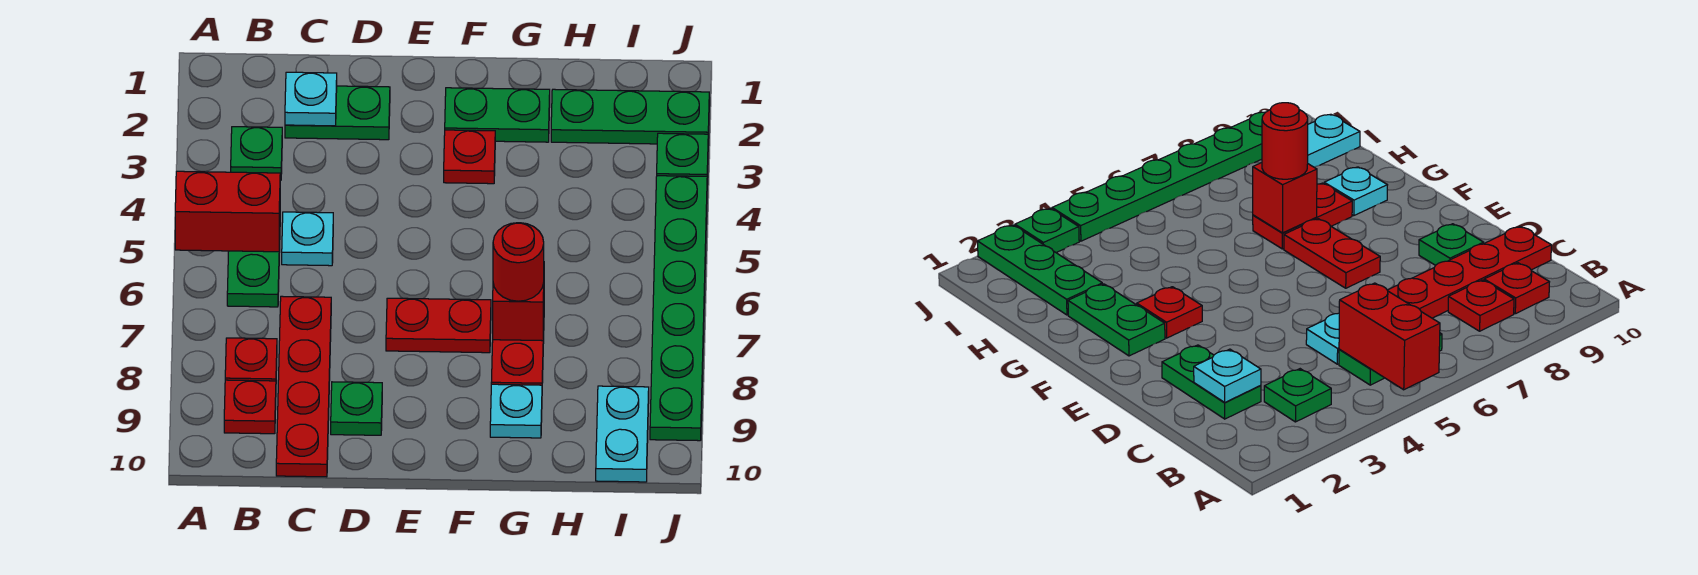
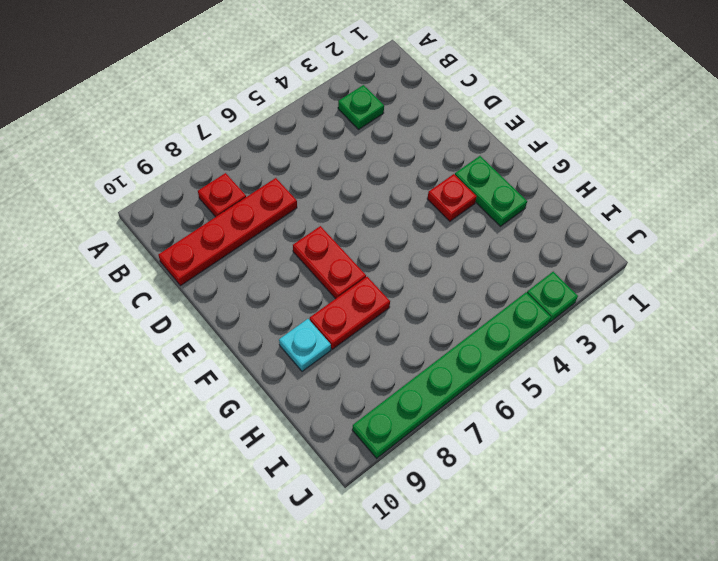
none -> green plate B5:B6 level 1
none -> red plate B9 level 1
none -> green plate C2:D2 level 1

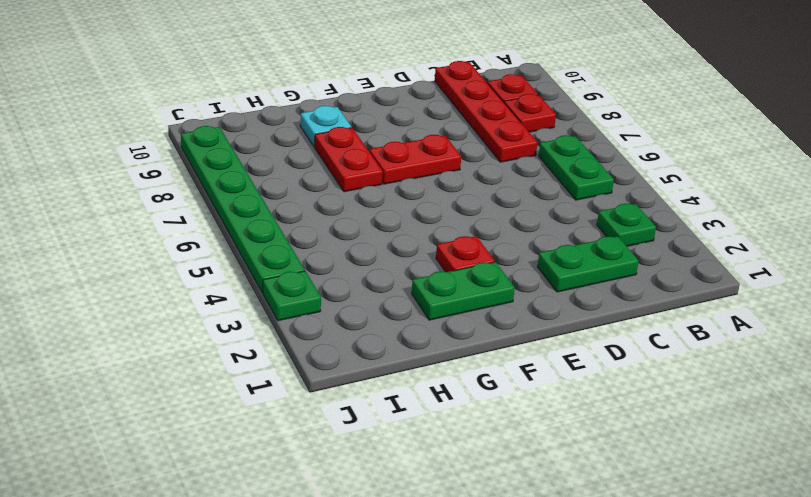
none -> cyan plate C5 level 1
none -> green plate D9 level 1
none -> green plate H2:J2 level 1

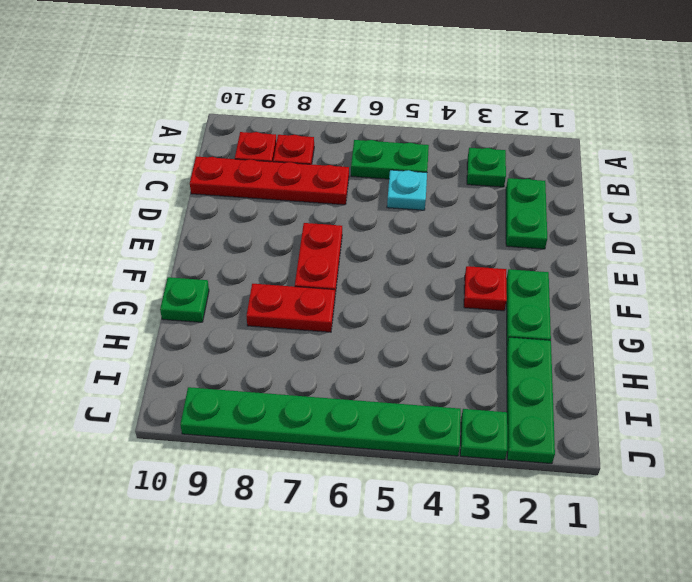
green plate G10 level 1 -> green plate D9 level 1
none -> cyan plate G9 level 1
none -> cyan plate I9:I10 level 1
none -> red brick A5:B5 level 2

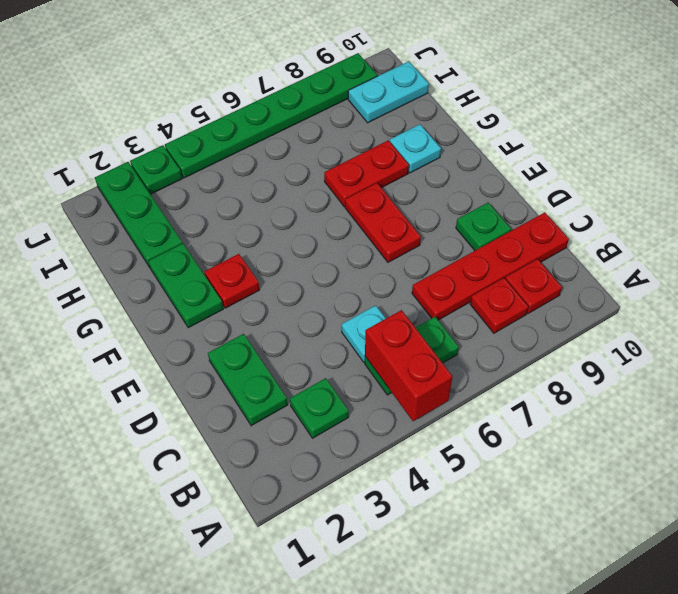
none -> cyan plate C2 level 2
none -> red brick G7 level 2
none -> red round brick G7 level 3

